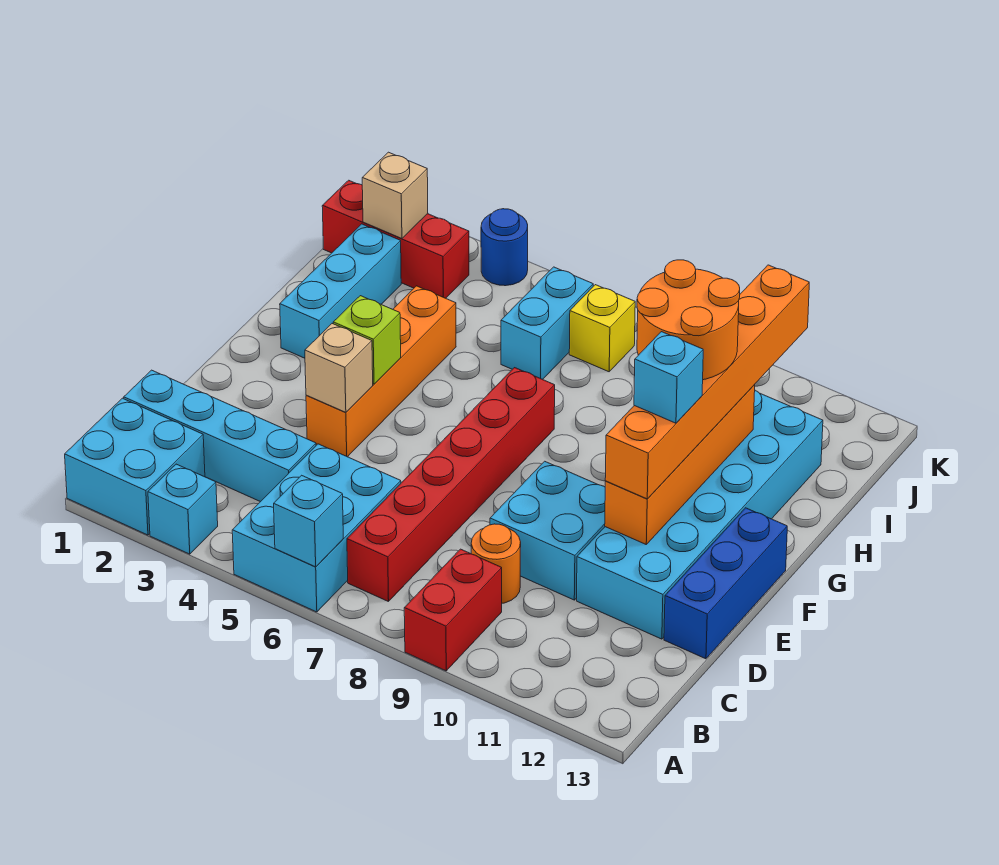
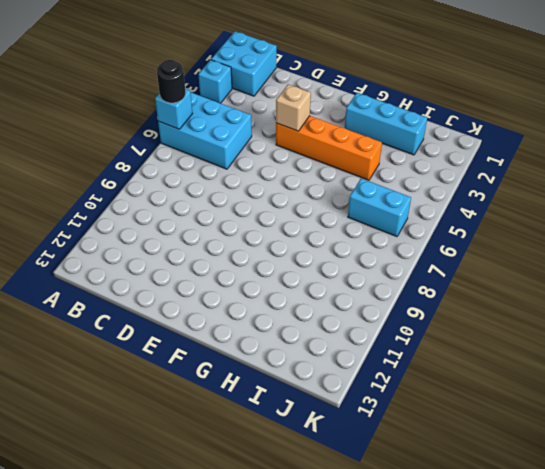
black round brick A6 level 3 -> none
none -> red brick A9:B9 level 1
none -> red brick B7:G7 level 1
none -> cyan brick C1:C4 level 1

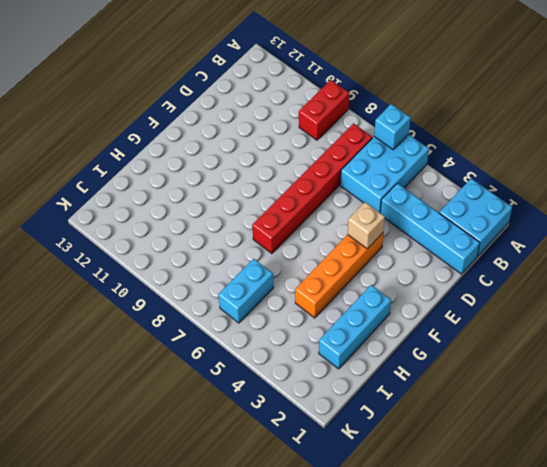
none -> cyan brick A3 level 1
none -> orange round brick C9 level 1
none -> cyan brick D9:E10 level 1

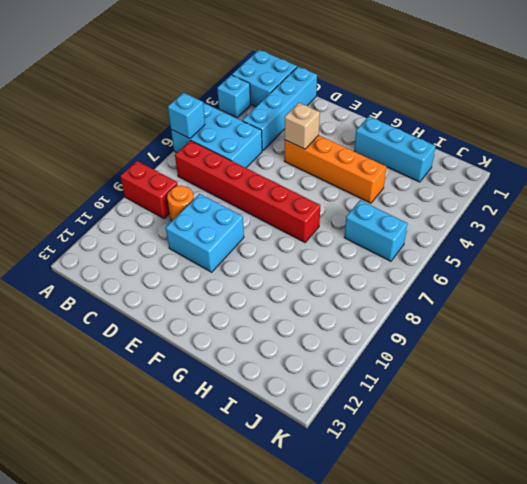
none -> cyan brick D11:I12 level 1
none -> blue brick D13:F13 level 1
none -> red brick J1:J3 level 1

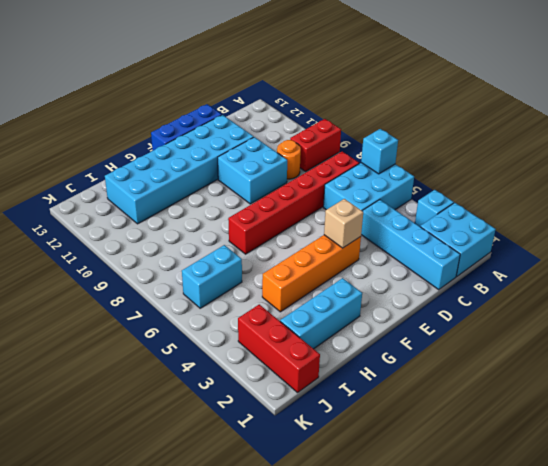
none -> yellow brick J7 level 1
none -> blue round brick K4 level 1
none -> orange brick E11:H11 level 2

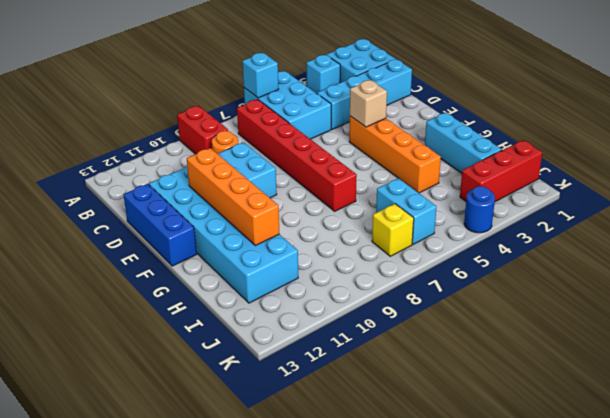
none -> lime brick F4 level 2
none -> tan brick J2 level 2
none -> orange brick E11:J11 level 3

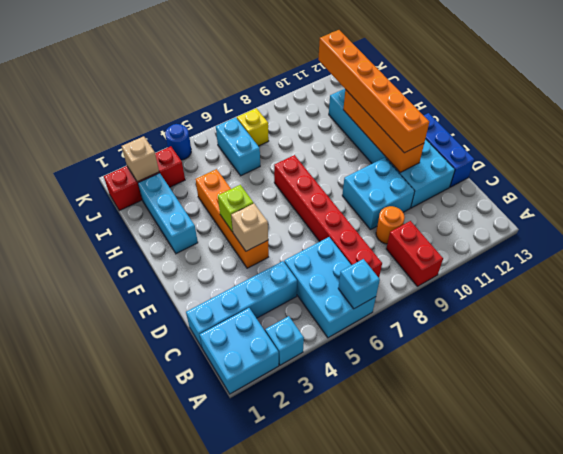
none -> cyan brick F11 level 4
none -> orange round brick G10:H11 level 4

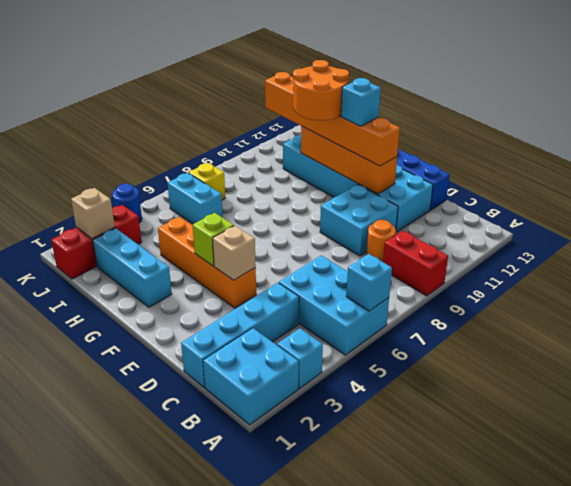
none -> red brick B7:G7 level 1

